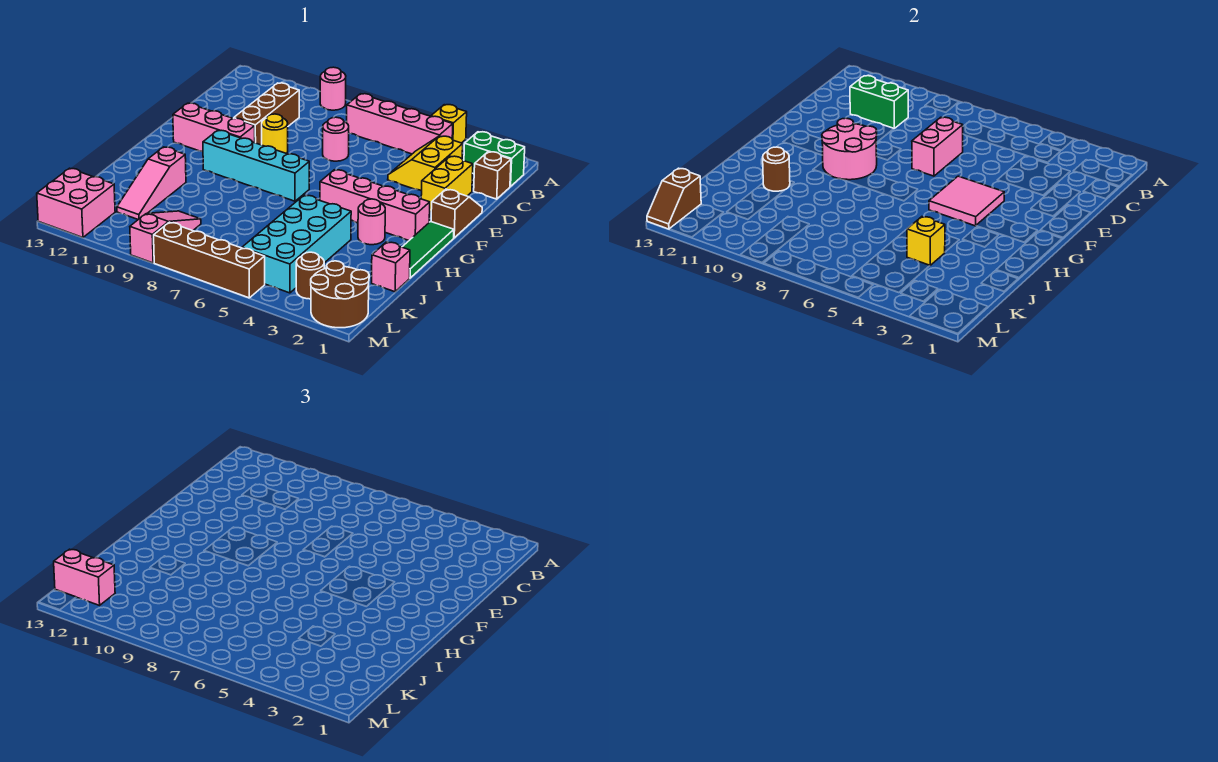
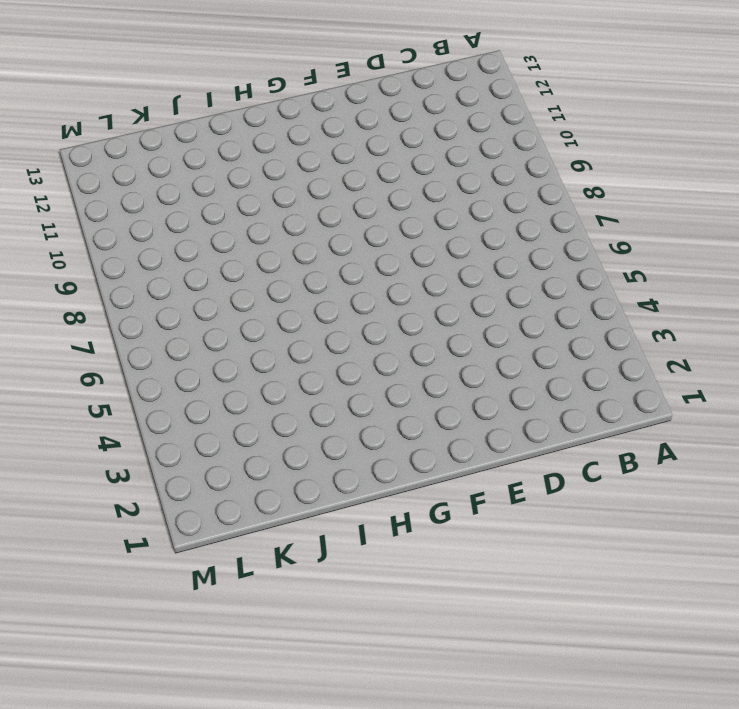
none -> yellow brick A4 level 1
none -> pink round brick A9 level 1
none -> green brick B1:B2 level 1
none -> pink brick B4:B7 level 1

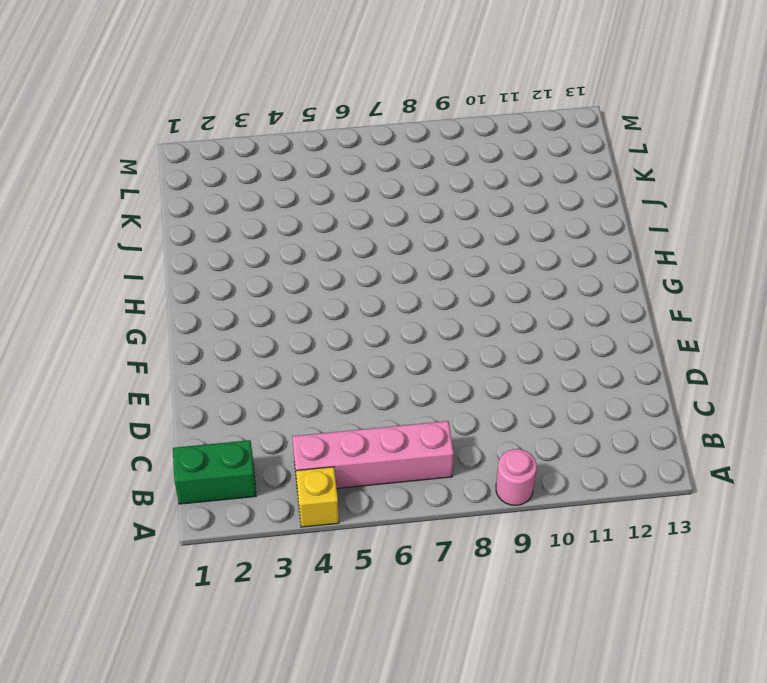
none -> brown brick C1 level 1
none -> yellow slope C3:D4 level 1 top 3
none -> brown brick C10:E10 level 1
none -> yellow brick D2:E2 level 1

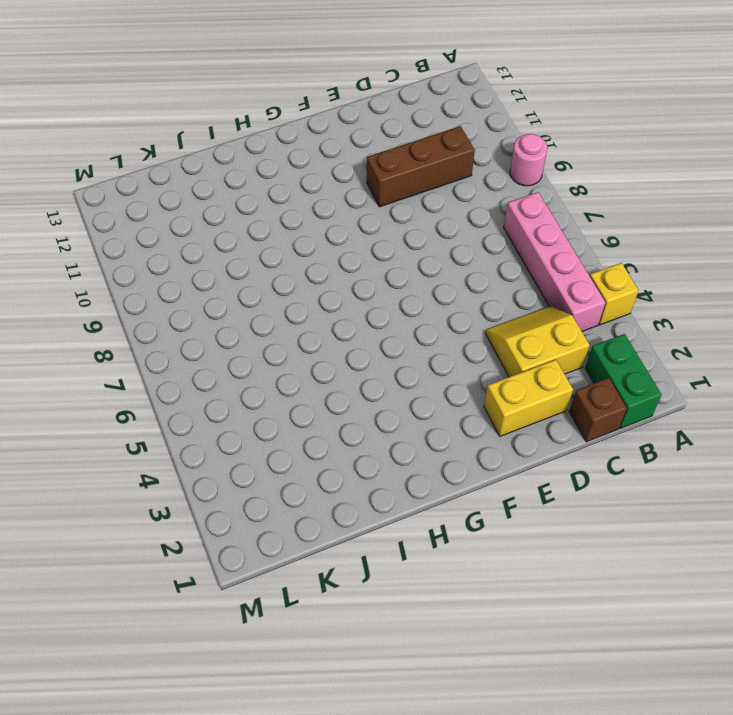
none -> pink round brick D7 level 1
none -> brown slope E1:F1 level 1 top F
none -> yellow round brick E9 level 1
none -> pink brick F10:F12 level 1

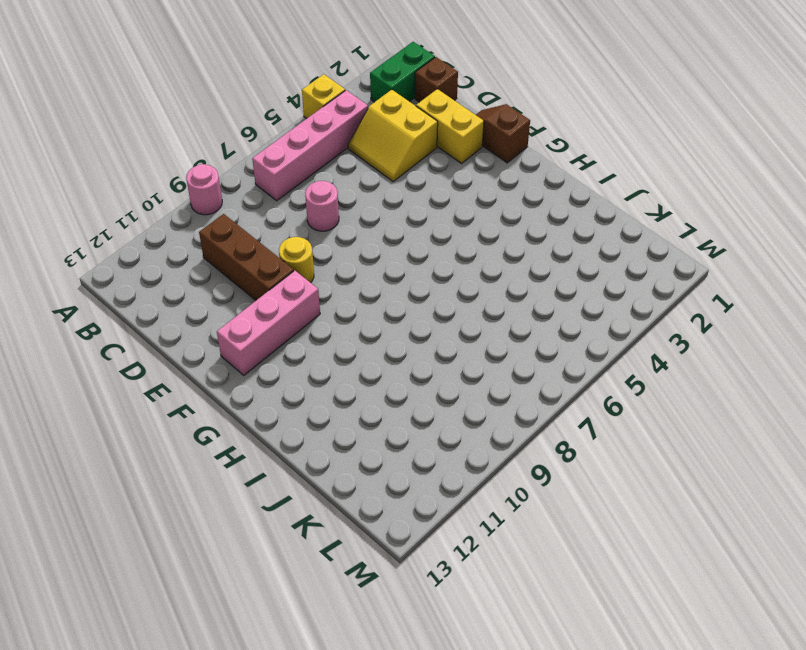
none -> green tile G1:I1 level 1
none -> pink brick G2:G5 level 1
none -> cyan brick G7:G10 level 1
none -> pink round brick H3 level 1

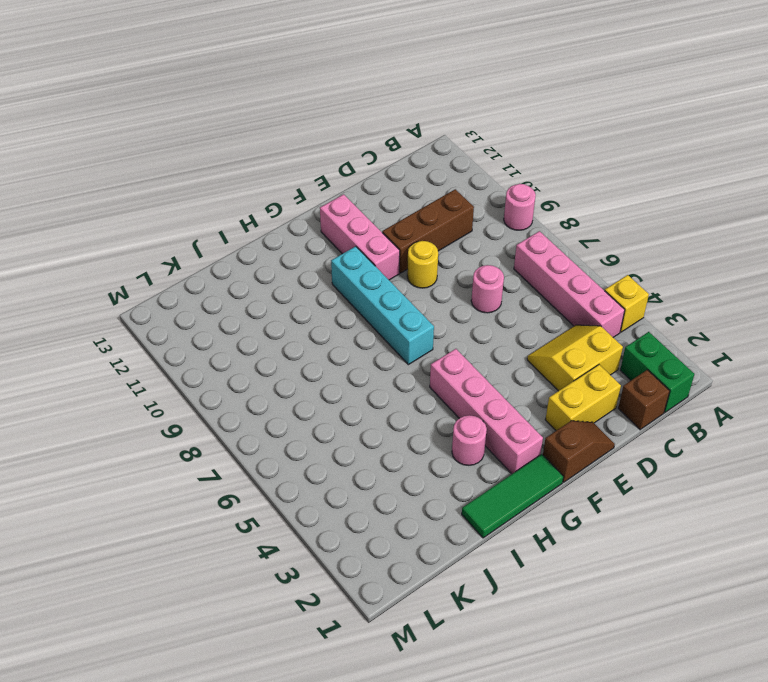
none -> cyan brick I4:L5 level 1
none -> pink slope I11:K11 level 1 top I
none -> pink brick J1 level 1
none -> pink slope K9:M9 level 1 top M

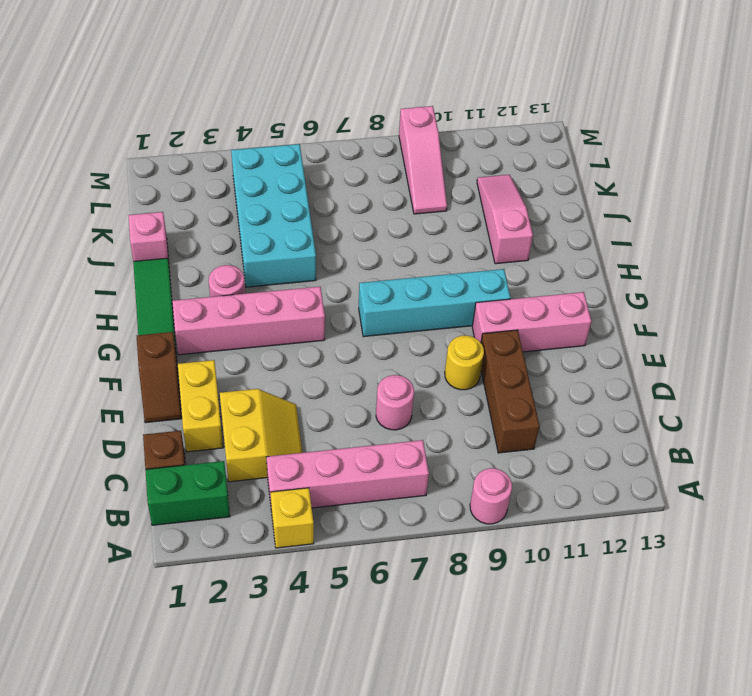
none -> brown round brick L1:M2 level 1
none -> brown round brick L3 level 1
none -> pink brick L12:M13 level 1
none -> brown brick M5:M8 level 1

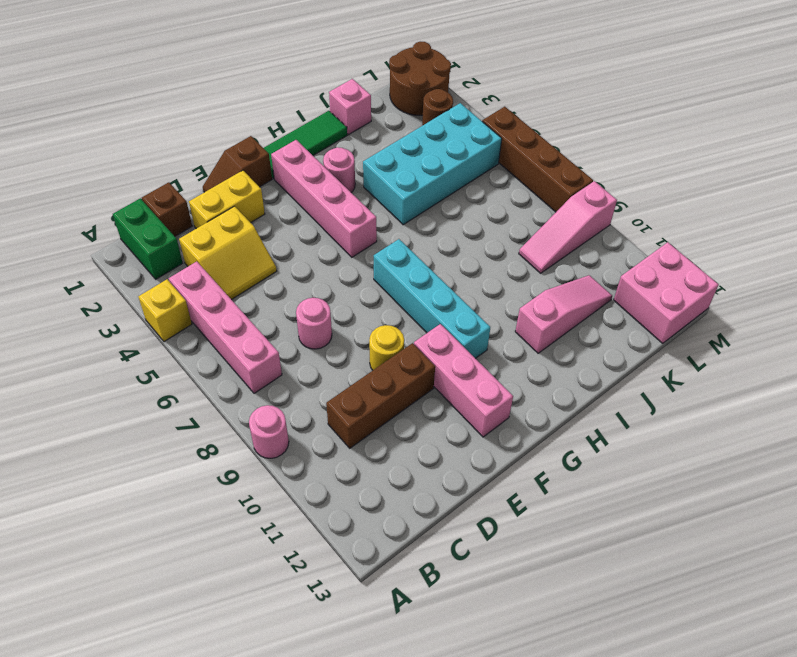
none -> green brick C10:C11 level 2
none -> pink brick D7:E7 level 2
none -> pink tile F4:G5 level 2
none -> pink round brick F9:G10 level 2

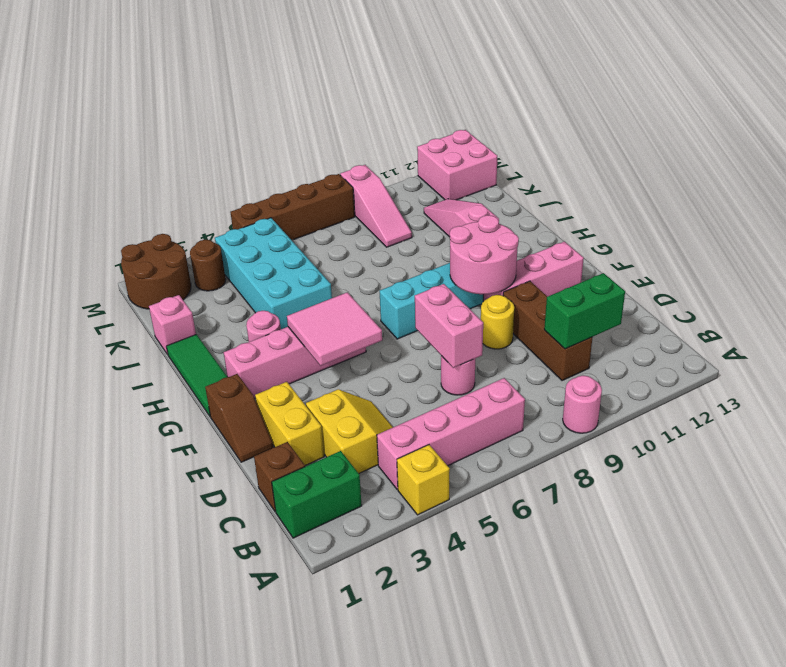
none -> brown round brick I11 level 2
none -> yellow brick J4 level 2
none -> brown slope L13:M13 level 2 top L
none -> pink brick L12:L13 level 3

